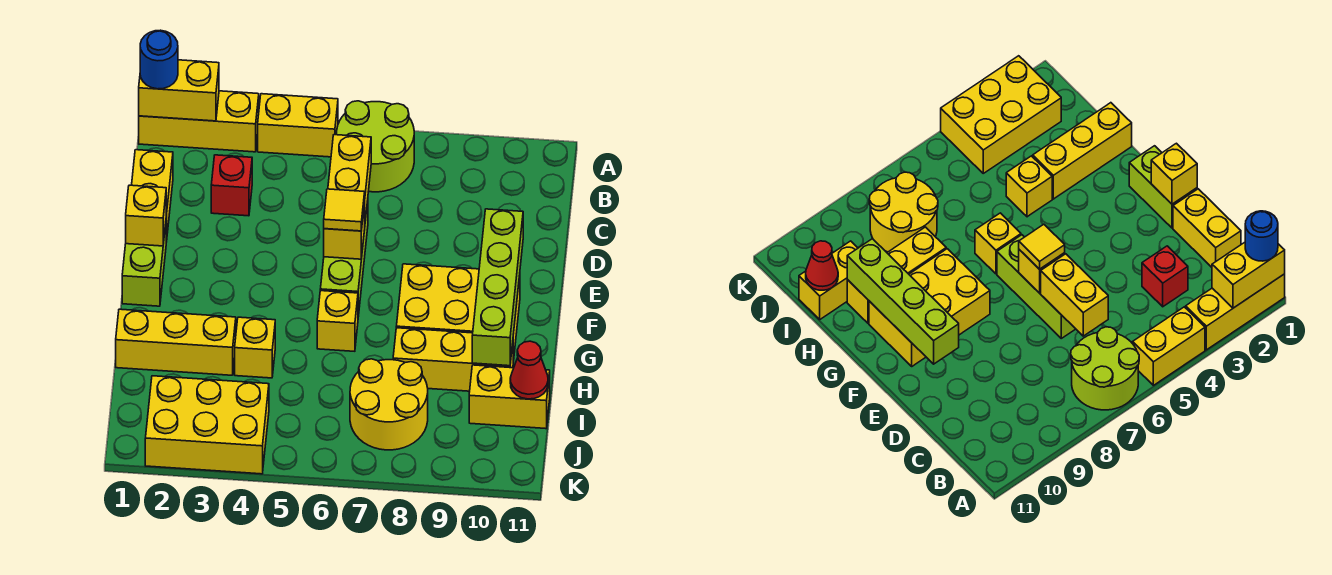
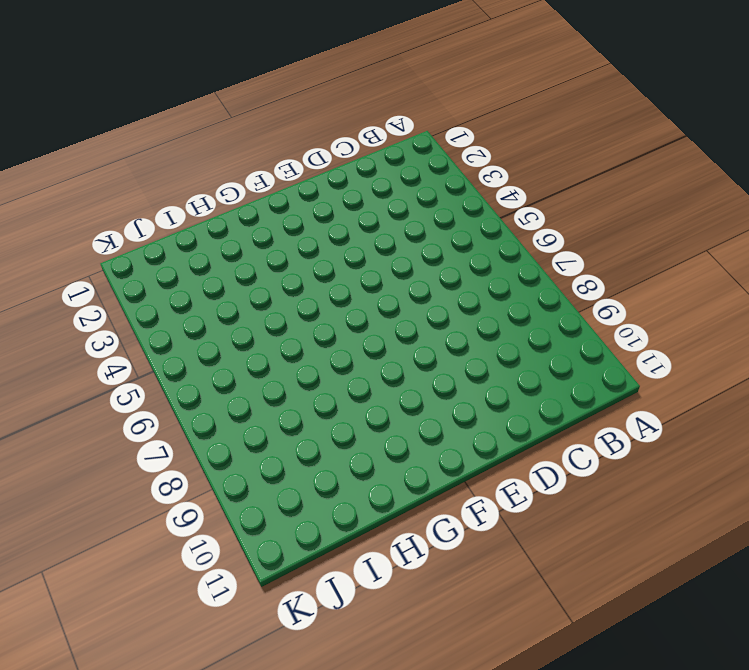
none -> yellow brick A1:A3 level 1
none -> yellow brick A4:A5 level 1
none -> lime round brick A6:B7 level 1

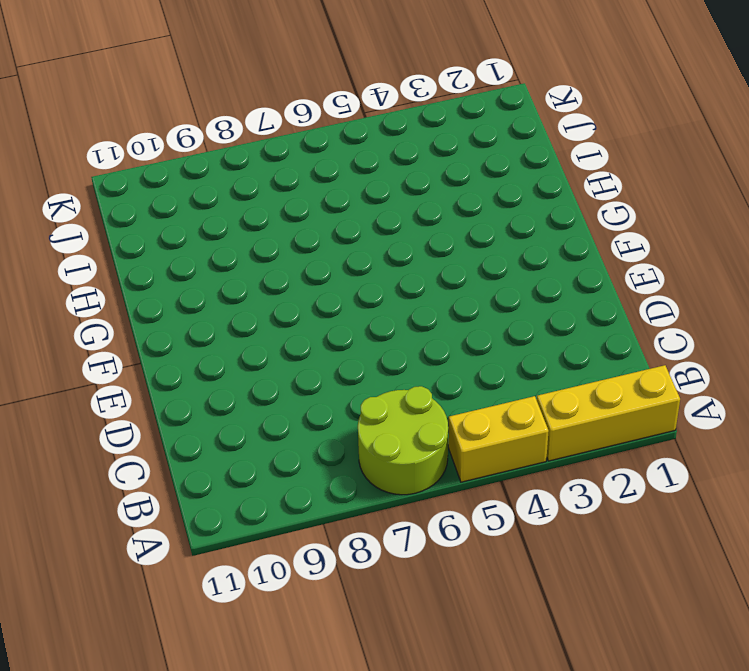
none -> yellow brick C1:D1 level 1
none -> red brick C3 level 1
none -> lime brick D6:F6 level 1

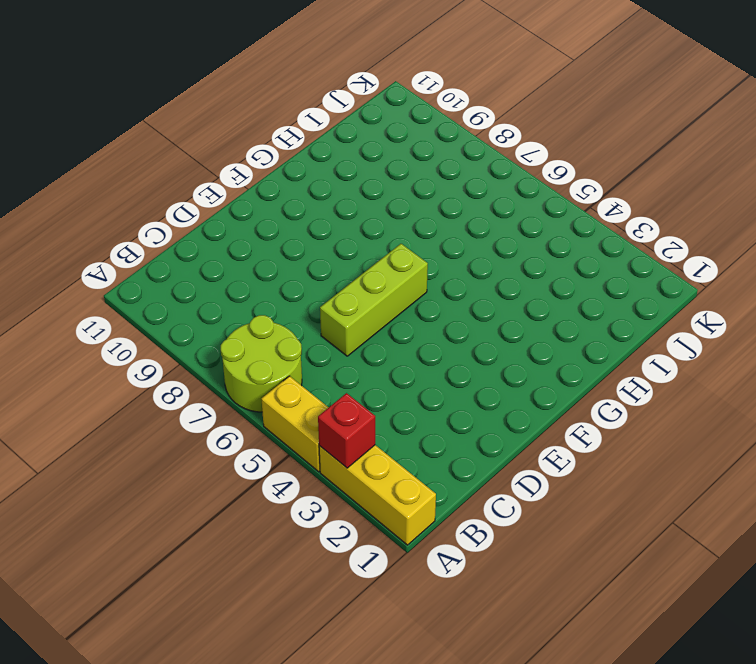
red brick A3 level 2 -> red brick C3 level 1
none -> yellow brick C1:D1 level 1
none -> lime brick E1:F1 level 1
none -> yellow brick F8:G10 level 1

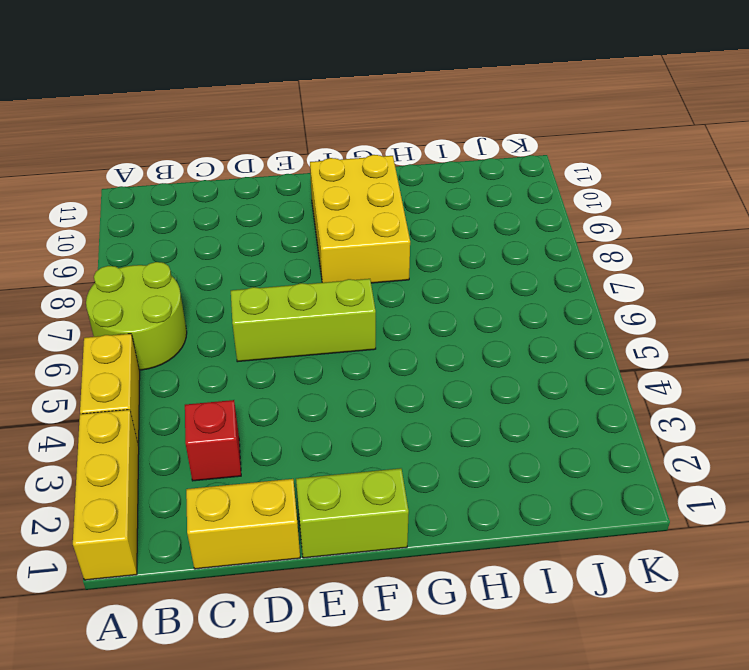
none -> yellow brick G6 level 1
none -> yellow brick H1:H3 level 1
none -> yellow brick H4 level 1

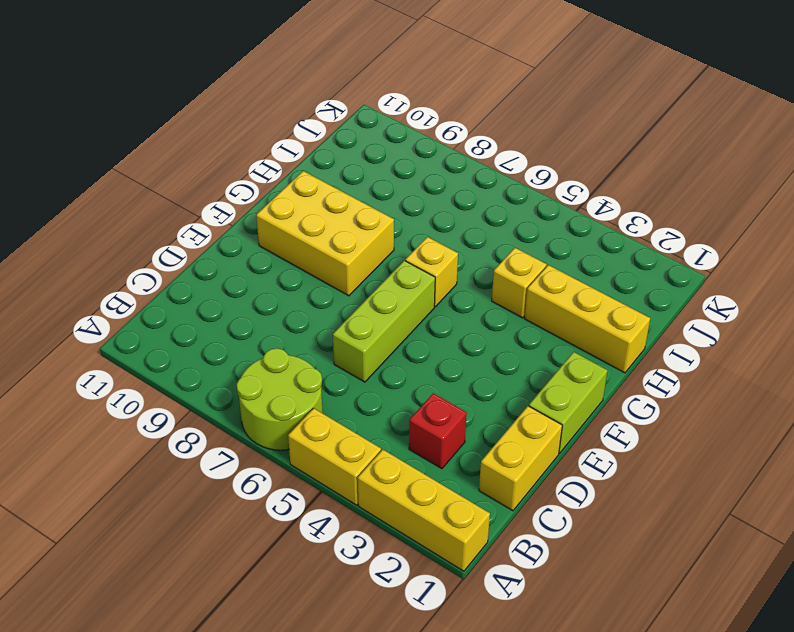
none -> yellow brick H8:H10 level 1
none -> yellow round brick I7:J8 level 1
none -> yellow brick I10:I11 level 1

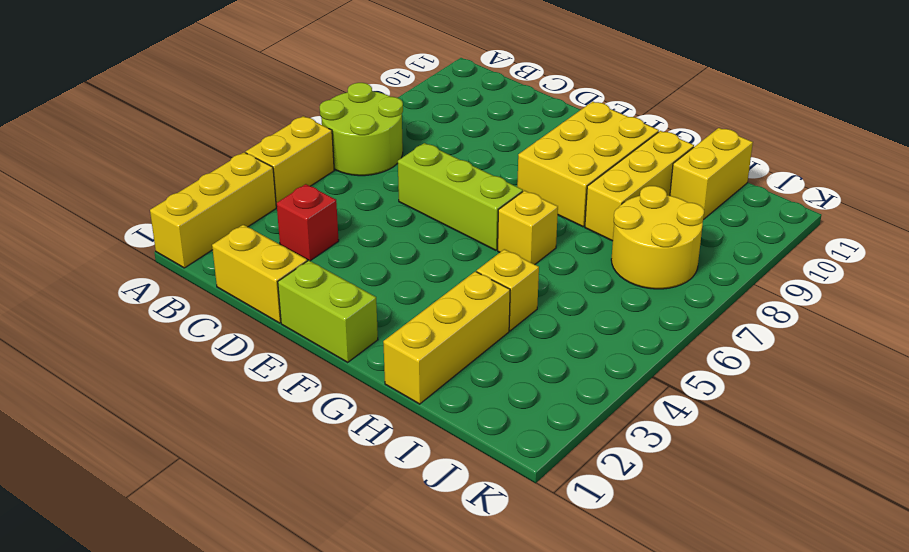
none -> yellow brick J2:K4 level 1
none -> yellow brick A1:A2 level 2
none -> yellow brick C6:D6 level 2

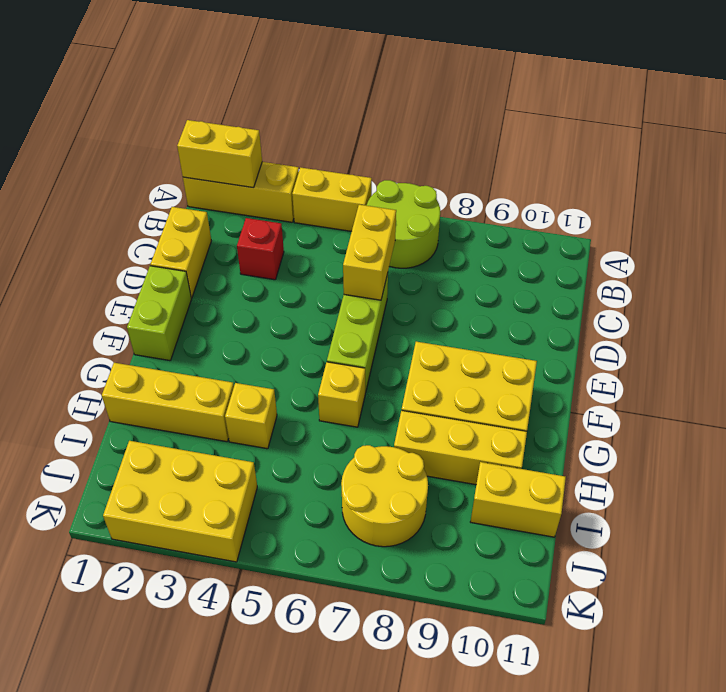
none -> yellow brick E1 level 2
none -> yellow brick E6 level 2
none -> lime brick E10:H10 level 2

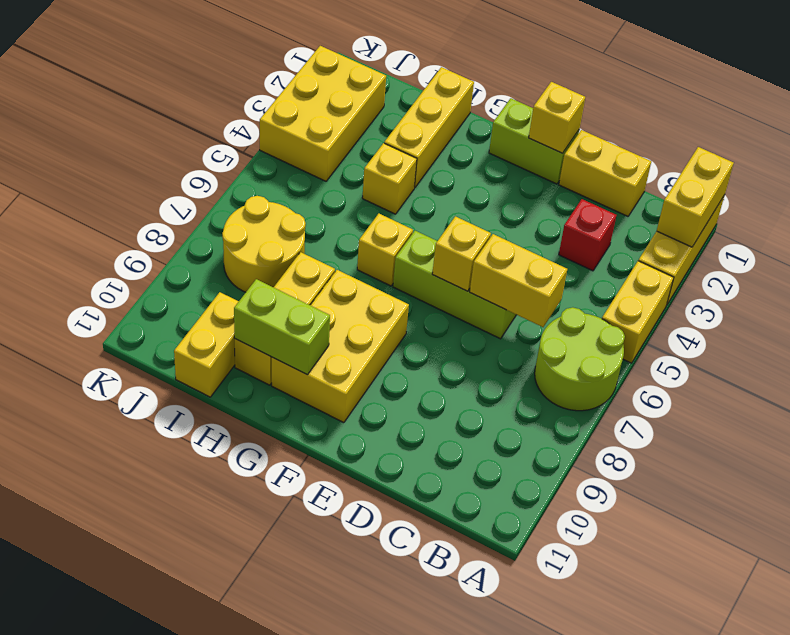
lime brick G10:H10 level 2 -> lime brick E10:H10 level 2
none -> red cone I11 level 2
none -> blue round brick A1 level 3
none -> yellow tile E6 level 3

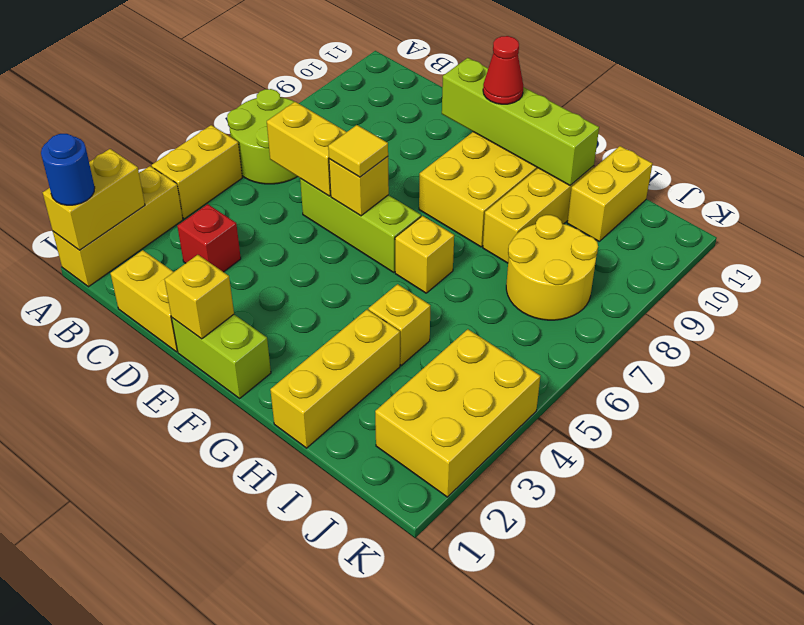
red cone F10 level 3 -> red cone I11 level 2

